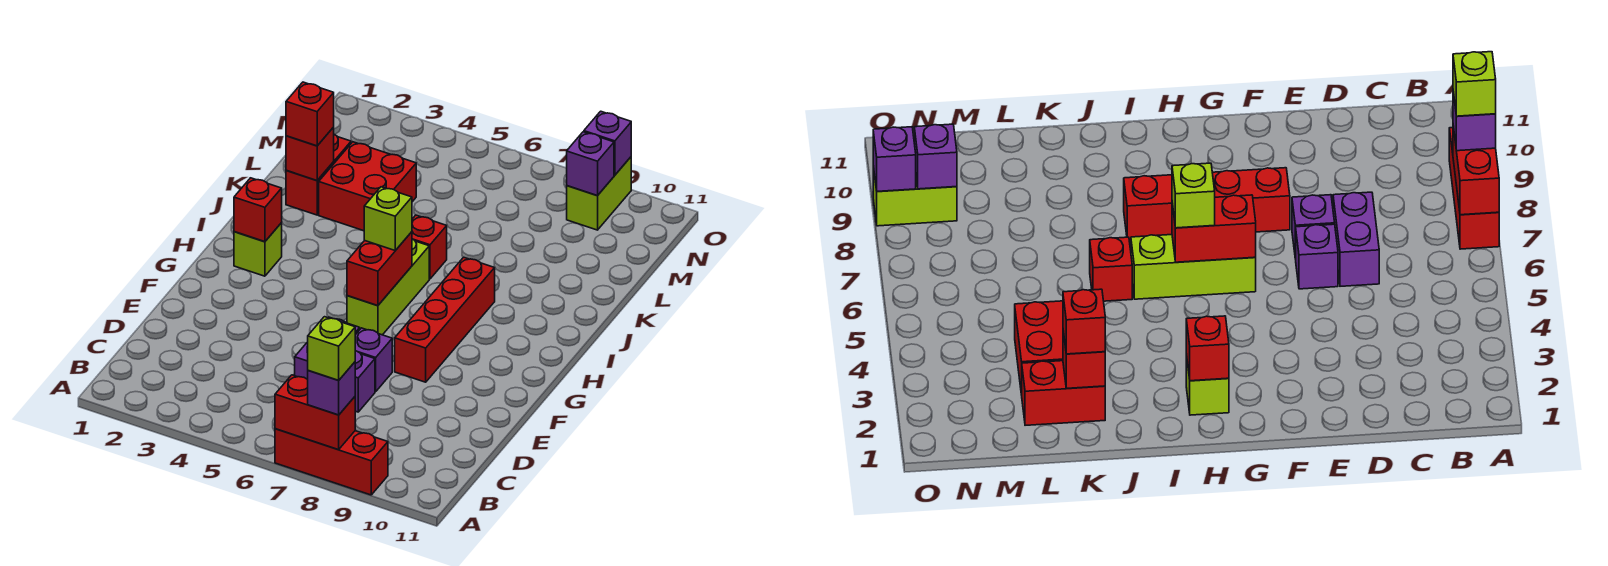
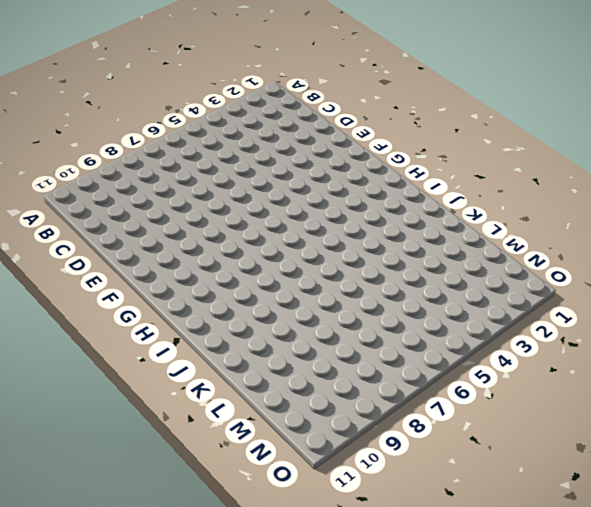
none -> red brick A7:A9 level 1
none -> purple brick D6:D7 level 1
none -> purple brick E6 level 1

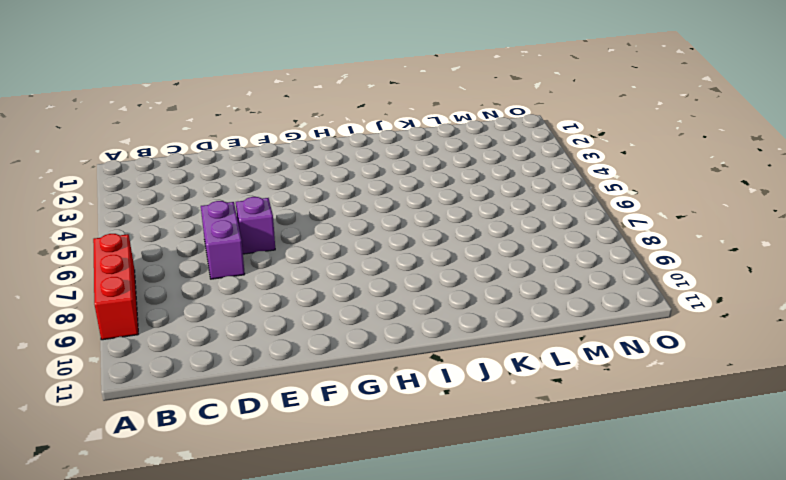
none -> purple brick E7 level 1
none -> red brick F8:I8 level 1
none -> lime brick G6:I6 level 1

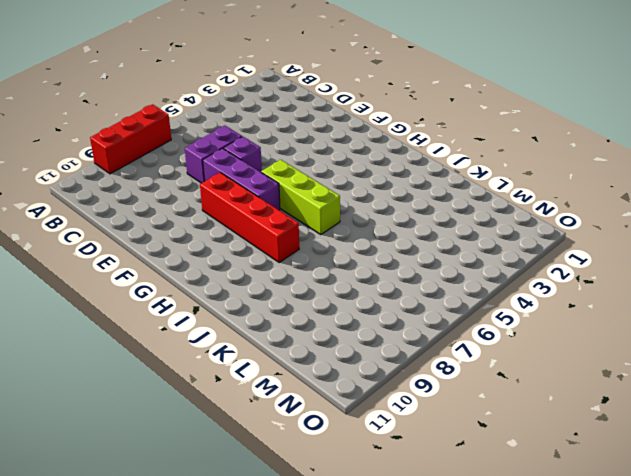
purple brick E7:G7 level 1 -> purple brick E7 level 1
none -> lime brick H2 level 1
none -> red brick J6 level 1
none -> red brick K2:L2 level 1

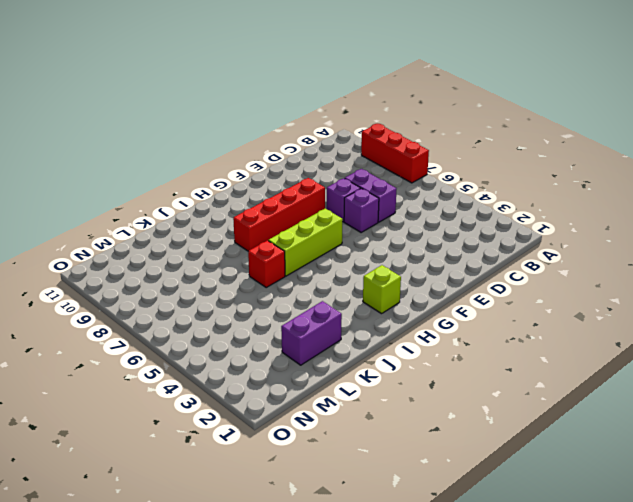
purple brick K2:L2 level 1 -> red brick K2:L2 level 1
none -> red brick K3:L4 level 1
none -> lime brick N9:O9 level 1
none -> red brick A7:A8 level 2

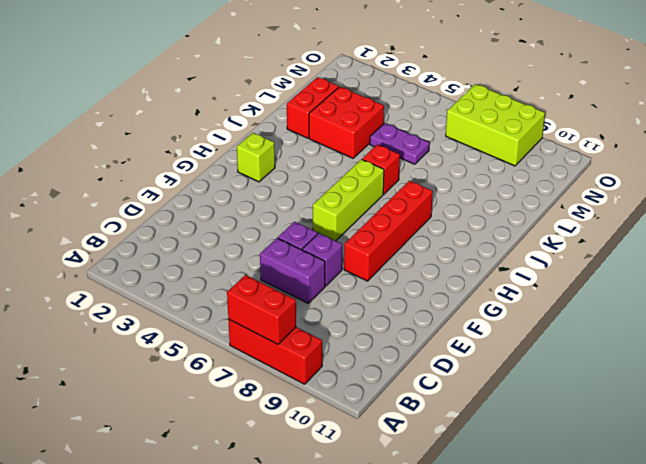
purple plate L5:L6 level 1 -> none
lime brick N7:O9 level 1 -> lime brick N9:O9 level 1
none -> red brick G6:H6 level 2
none -> red brick H2 level 2
none -> red brick K2 level 2

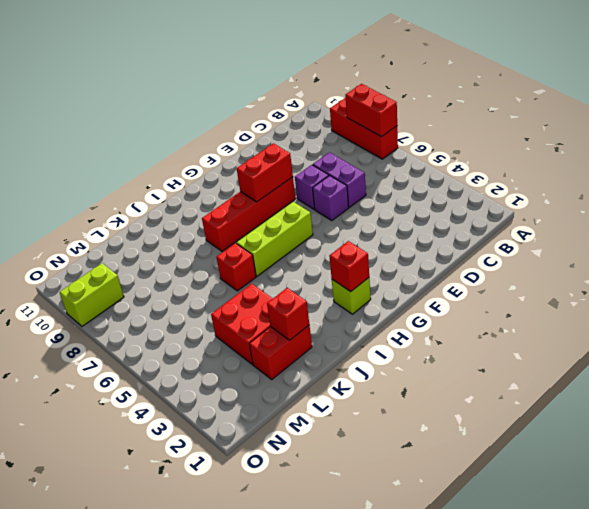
red brick F8:G8 level 2 -> red brick G6:H6 level 2
none -> purple brick N9 level 2
none -> purple brick O9 level 2
none -> purple brick A8 level 3

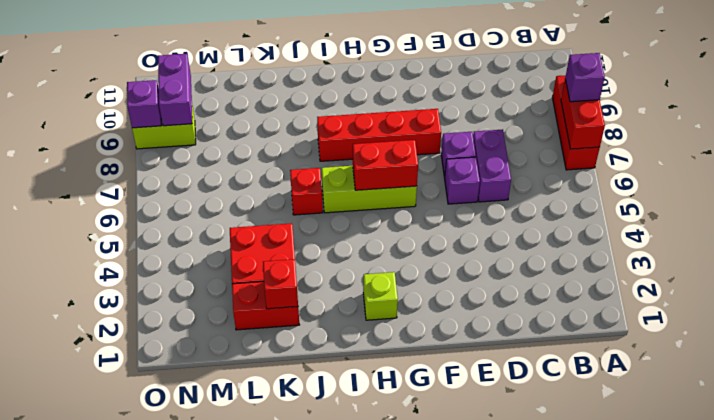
purple brick N9:N10 level 2 -> purple brick N9 level 2
none -> red brick H2 level 2
none -> lime brick H6 level 3
none -> red brick K2 level 3

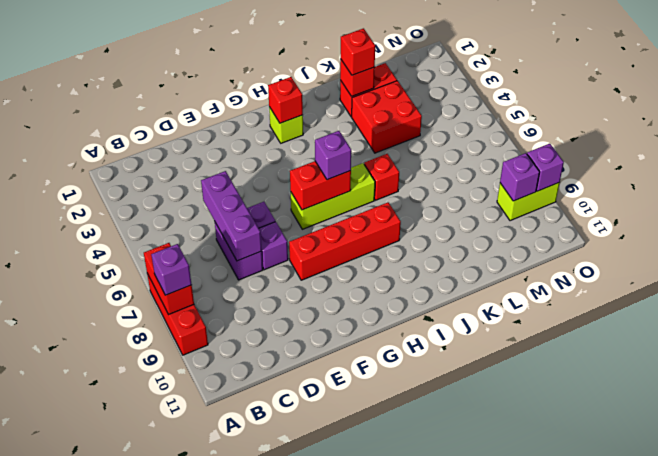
purple brick D5:D7 level 2 -> none
purple brick H6 level 3 -> lime brick H6 level 3
none -> lime brick A8 level 4

